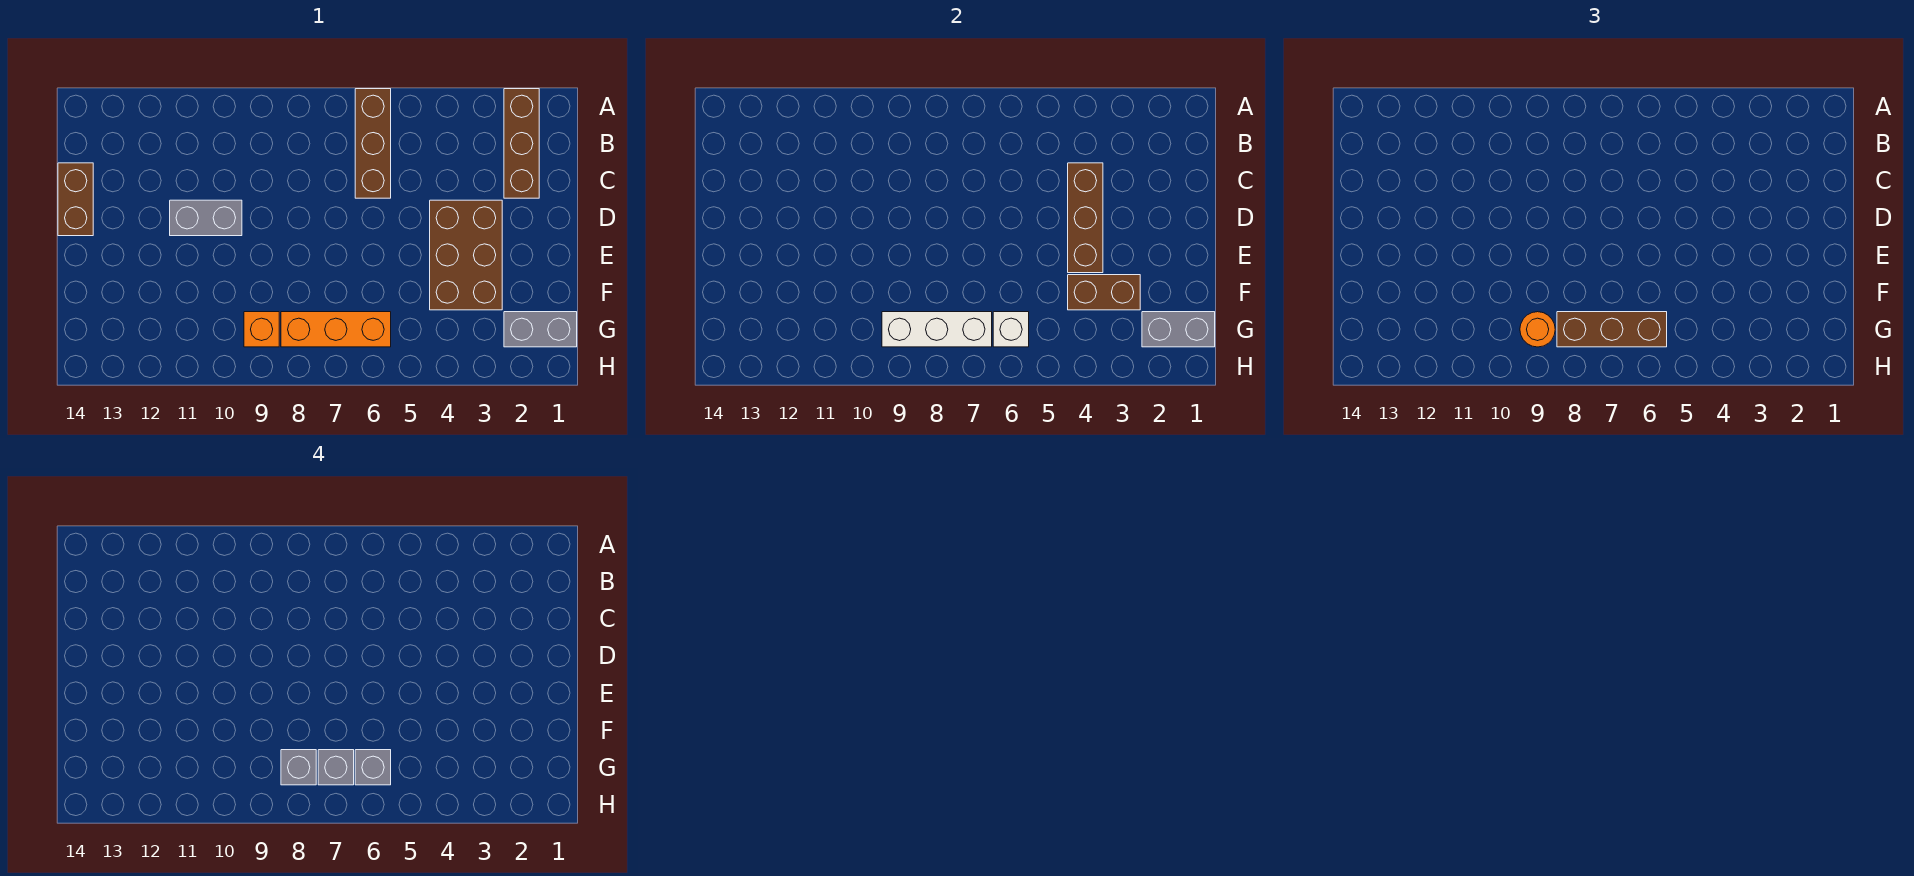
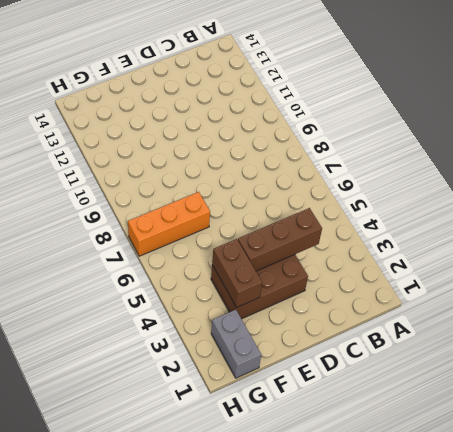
orange brick F7:H7 level 1 -> orange brick G6:G8 level 1
none -> brown brick A2:C2 level 1
none -> brown brick A6:C6 level 1
none -> brown brick C14:D14 level 1

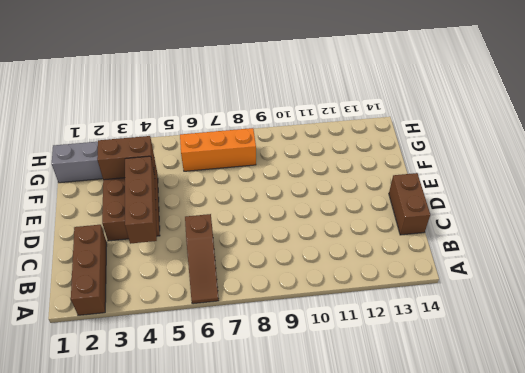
brown slope A6:C6 level 1 top C -> brown brick A6:C6 level 1
none -> grey brick D10:D11 level 1
none -> orange brick G9 level 1
none -> grey brick G1:G2 level 2

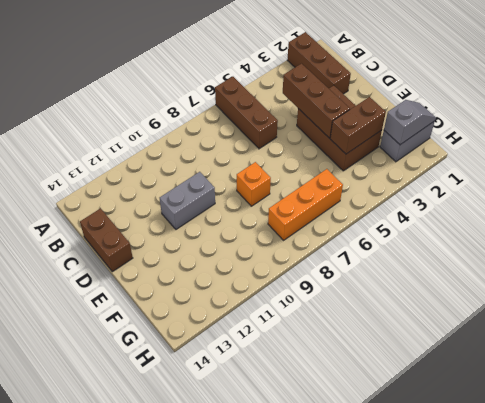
orange brick E8 level 1 -> orange brick G9 level 1
grey slope G1:G2 level 2 top 2 -> grey brick G1:G2 level 2
none -> white brick G6 level 2
none -> white brick G7:G9 level 2
none -> brown brick G6:G8 level 3

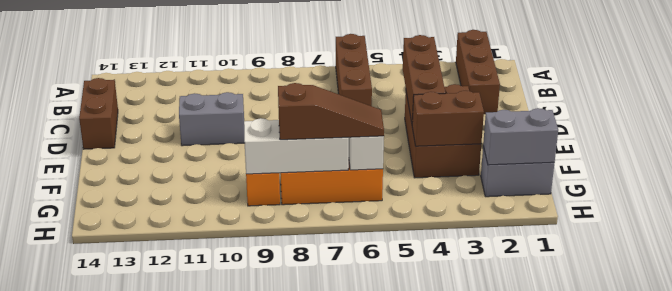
brown slope G6:G8 level 3 top 8 -> brown brick G6:G8 level 3
none -> orange round brick G9 level 3
none -> grey brick G6 level 4
none -> grey brick G7 level 4

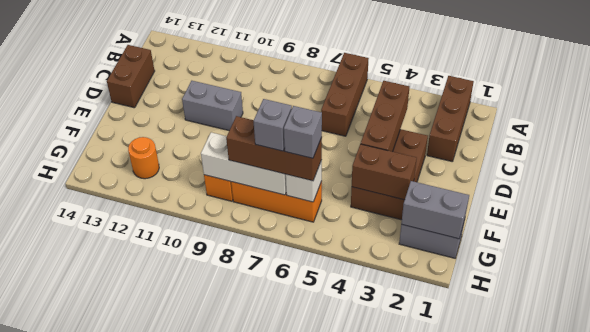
orange round brick G12 level 1 -> orange round brick G9 level 3
none -> grey brick G8 level 4

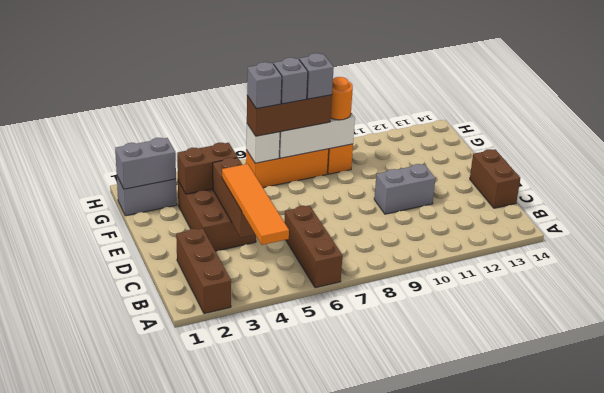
orange tile A4:D4 level 3 -> none

